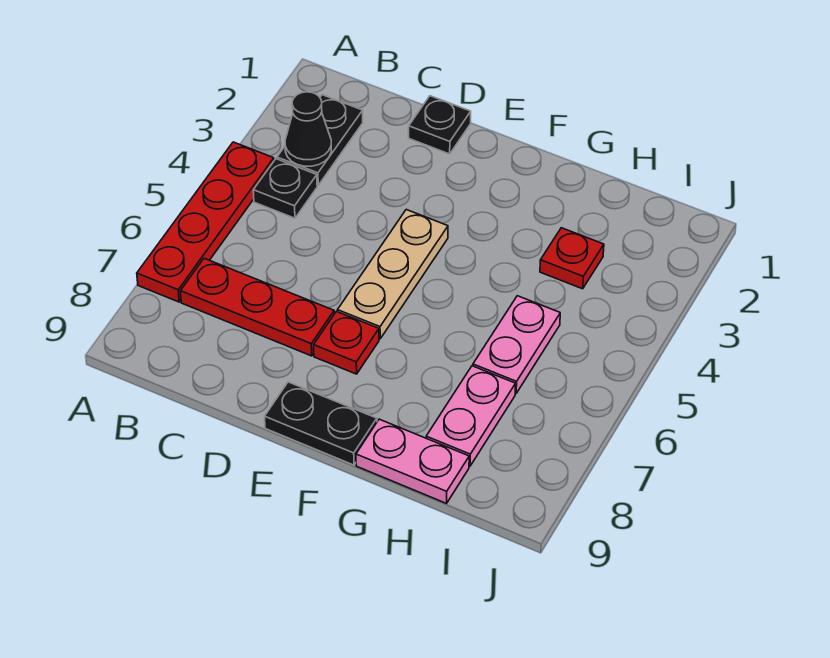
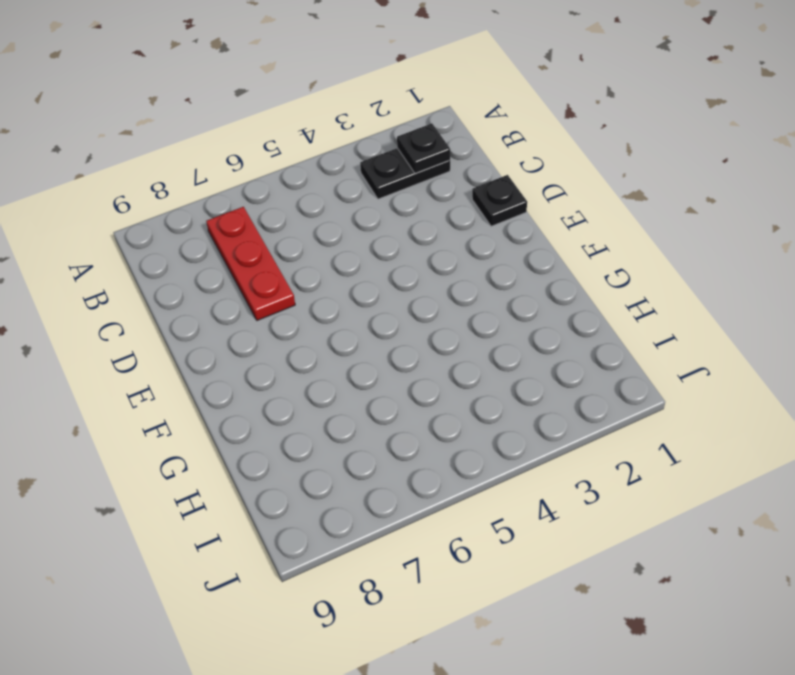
black plate B2 level 2 -> black plate B4 level 1
none -> red plate A4:A7 level 1
none -> tan plate E4:E6 level 1
none -> red plate E7 level 1

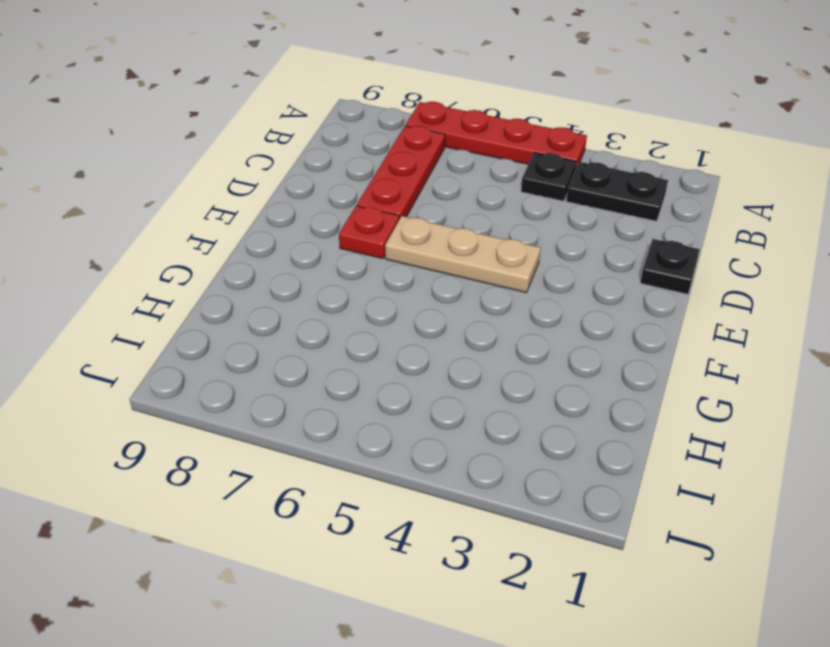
none -> black plate E9:F9 level 1
none -> pink plate G9:H9 level 1
none -> red plate H3 level 1

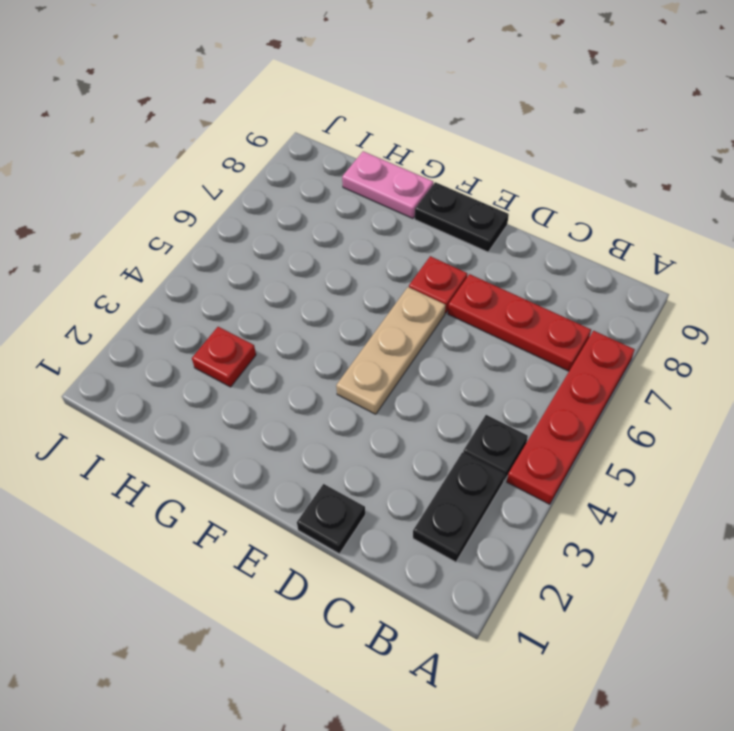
none -> pink plate H5:H6 level 1
none -> pink plate H7:H8 level 1
none -> black cone B3 level 2

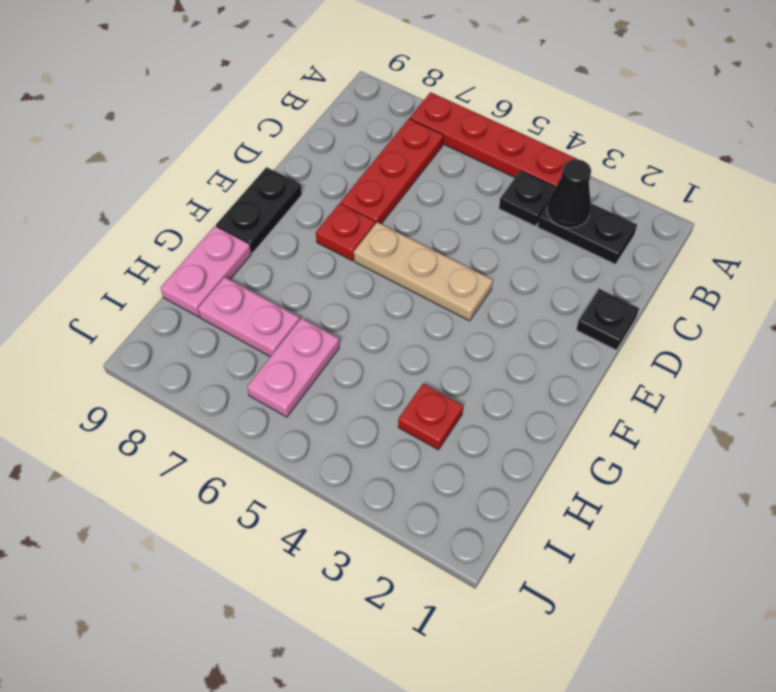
pink plate H6:I6 level 1 -> pink plate H5:H6 level 1

